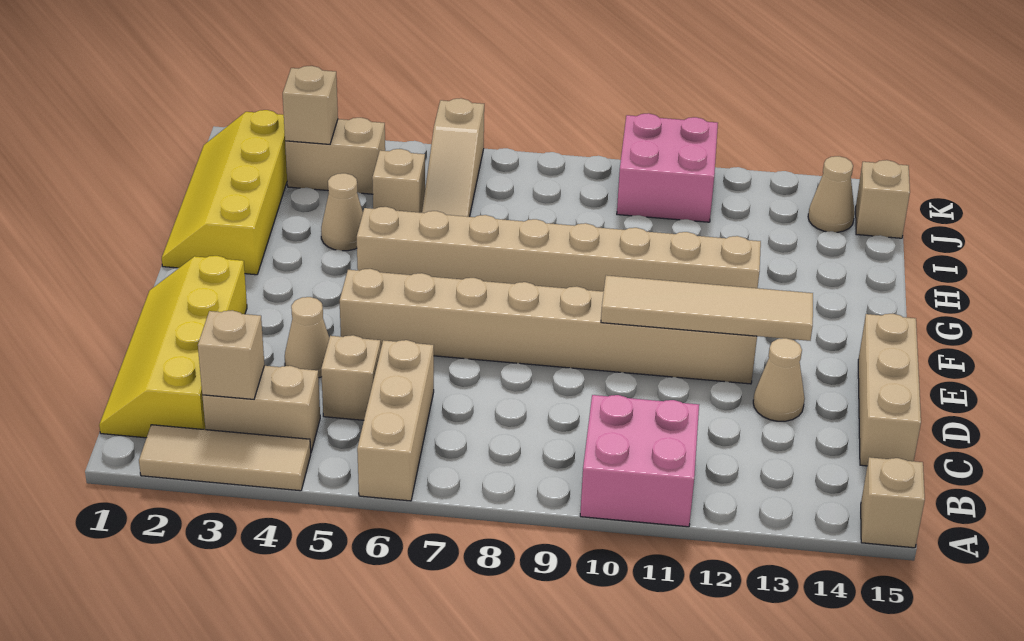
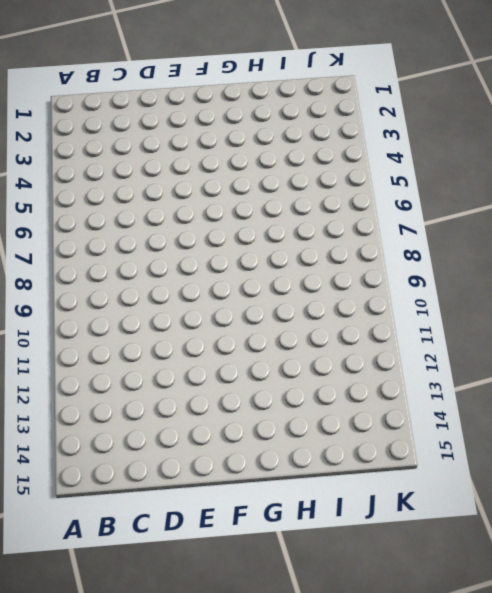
none -> tan tile A2:A4 level 1
none -> tan brick A6:C6 level 1
none -> pink brick A10:B11 level 1

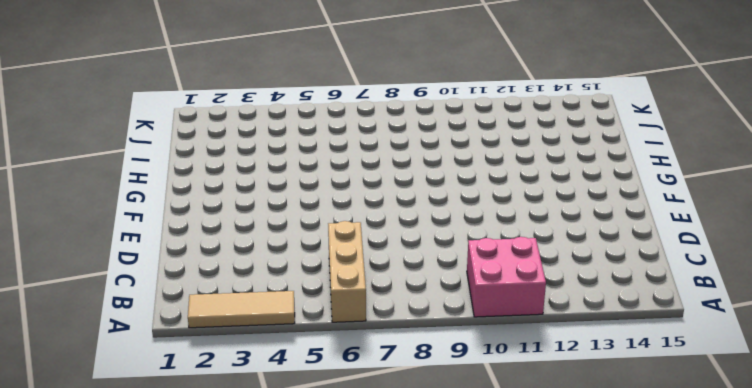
none -> tan brick A15 level 1
none -> yellow slope B1:E2 level 1 top 2
none -> tan brick B3:B4 level 1

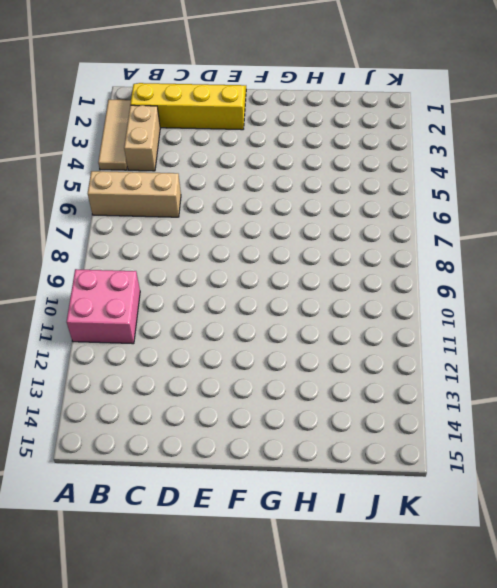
none -> tan brick A15 level 1
none -> tan brick C5 level 1
none -> tan brick C15:E15 level 1

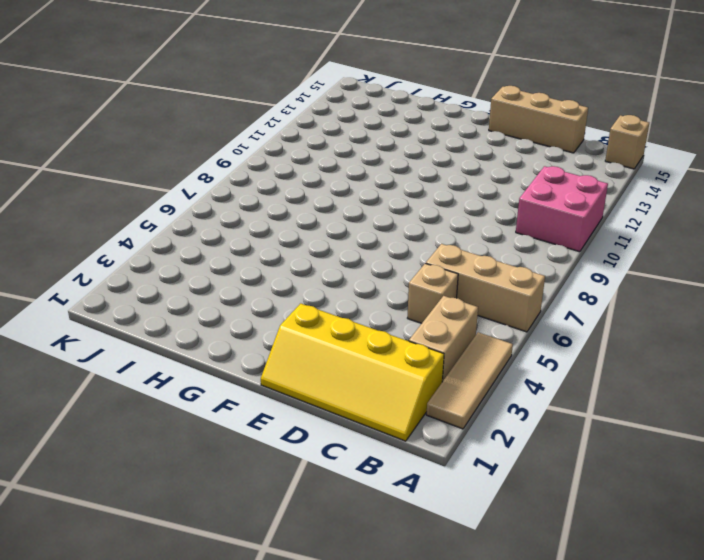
none -> tan cone D4 level 1
none -> tan cone D13 level 1
none -> tan brick E5:E12 level 1

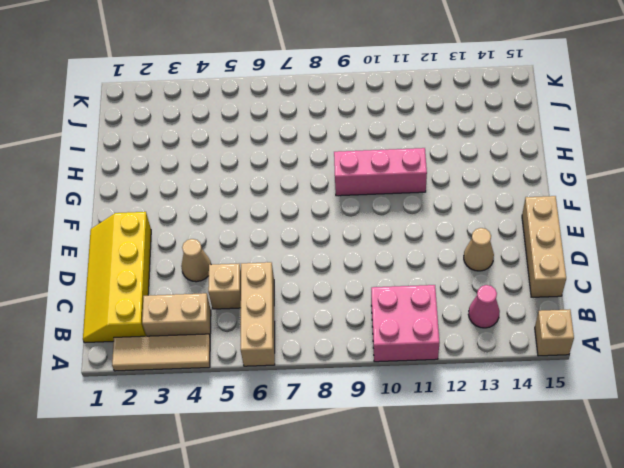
pink cone B13 level 1 -> none
pink brick G9:G11 level 1 -> tan brick G5:G12 level 1
none -> tan brick E5:E12 level 1
none -> yellow slope G1:J2 level 1 top 2
none -> tan cone H4 level 1

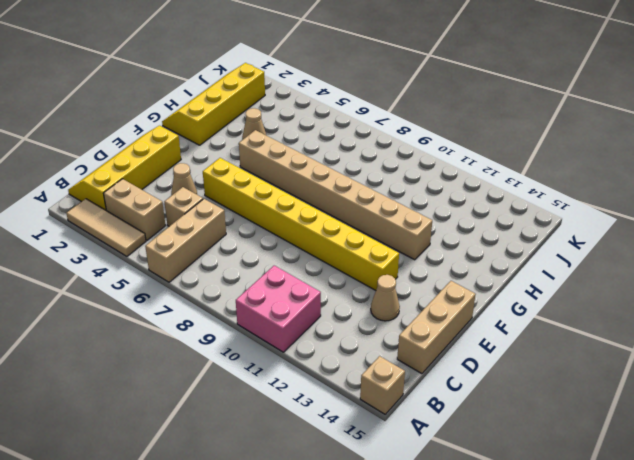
yellow brick E5:E12 level 1 -> tan brick E5:E12 level 1
none -> tan brick I5 level 1
none -> tan slope I6:K6 level 1 top K
none -> tan brick J3:J4 level 1

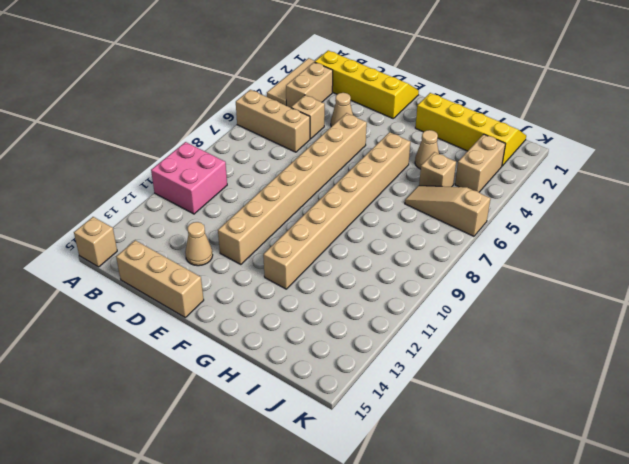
none -> pink brick J10:K11 level 1
none -> tan cone J14 level 1
none -> tan brick J15 level 1

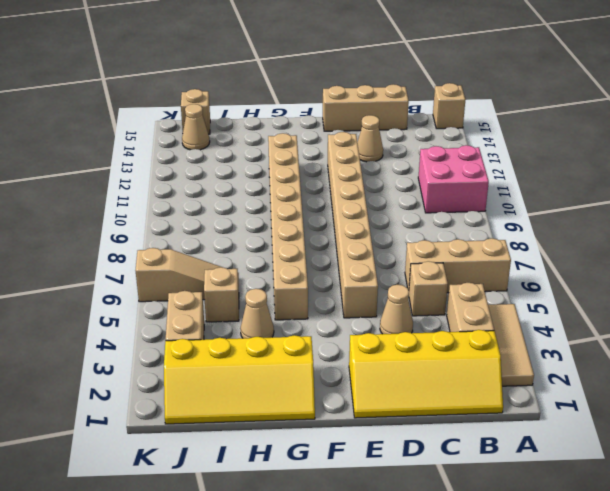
none -> pink brick J10:K11 level 1
none -> tan brick B3 level 2
none -> tan tile E10:E13 level 2

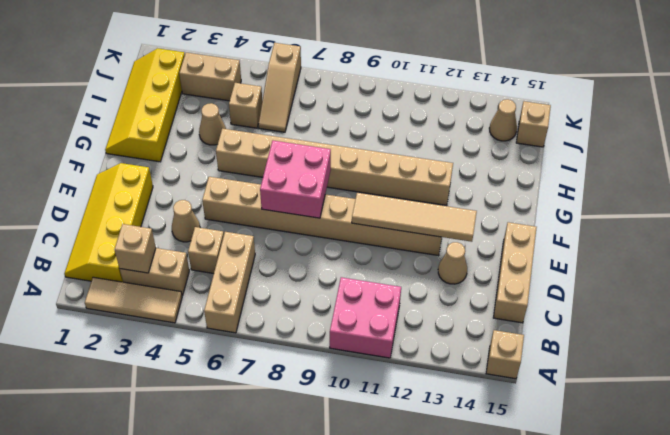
pink brick E7:F8 level 2 -> pink brick J10:K11 level 1
none -> tan brick J3 level 2

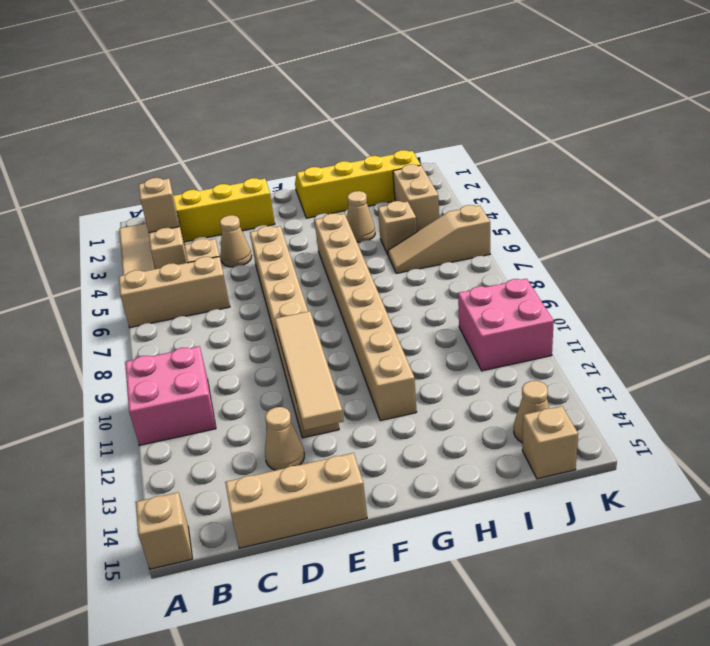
none -> tan brick J3 level 2

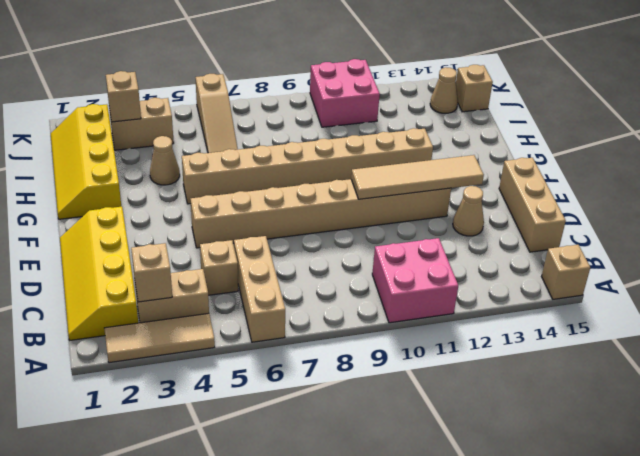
none -> tan cone D4 level 1
none -> tan brick I5 level 1

